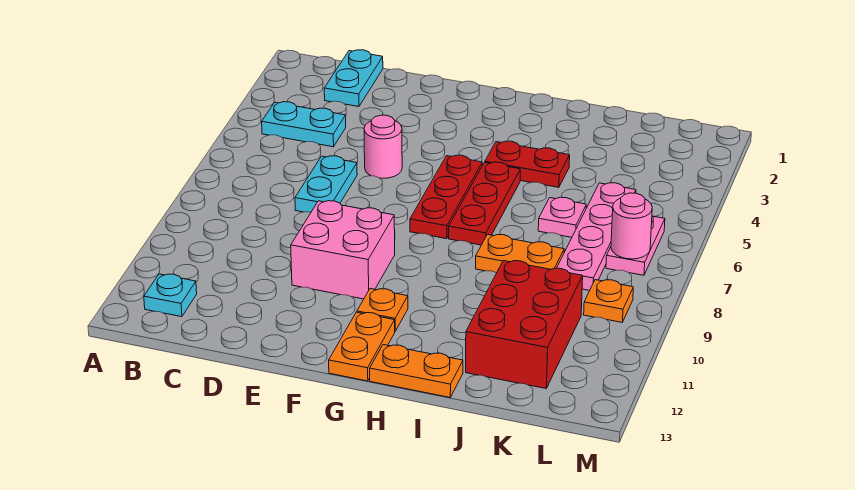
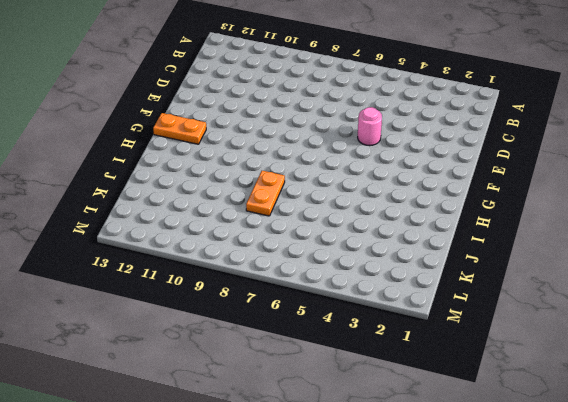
none -> cyan plate B4:C4 level 1
none -> cyan plate B12 level 1
none -> cyan plate C1:C2 level 1

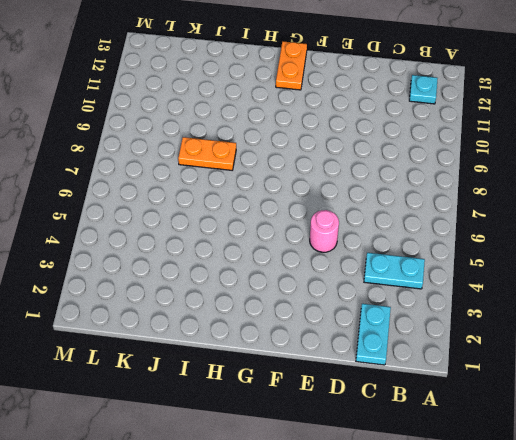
none -> cyan plate D6:D7 level 1
none -> pink brick E9:F10 level 1
none -> red plate G5:G7 level 1

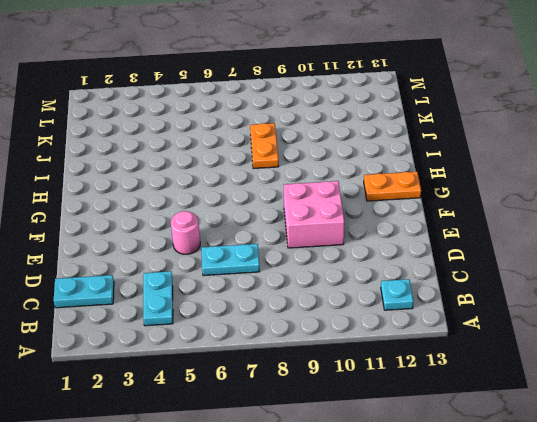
none -> red plate G5:G7 level 1
none -> orange plate G11 level 1
none -> red plate H4:I4 level 1

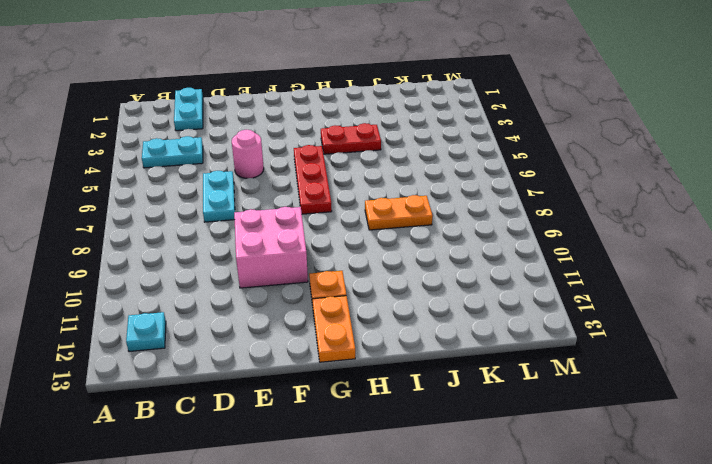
none -> red plate H5:H7 level 1
none -> orange plate H13:I13 level 1
none -> pink plate J6 level 1

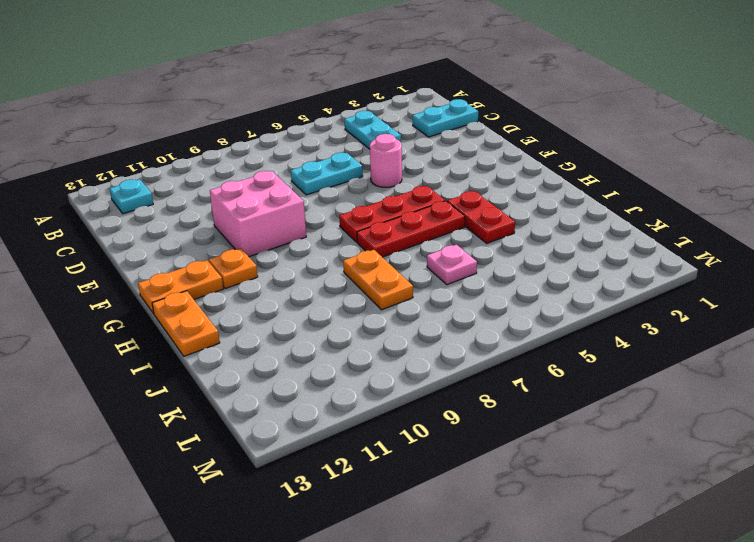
none -> red brick J10:K12 level 1
none -> pink plate K5:K8 level 1
none -> pink plate L6:L7 level 1

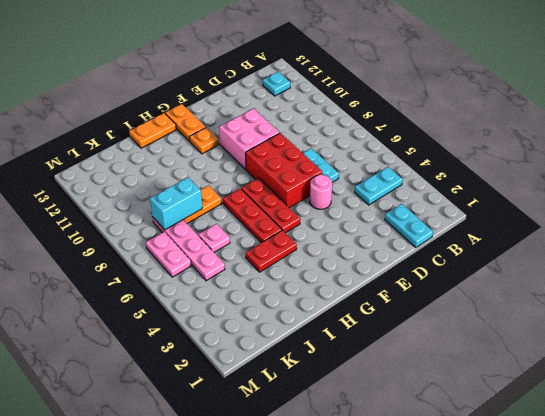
red brick E6:F8 level 1 -> red brick J10:K12 level 1
cyan brick J8:K8 level 2 -> none
none -> orange plate L9 level 1
none -> pink round brick L7 level 2

